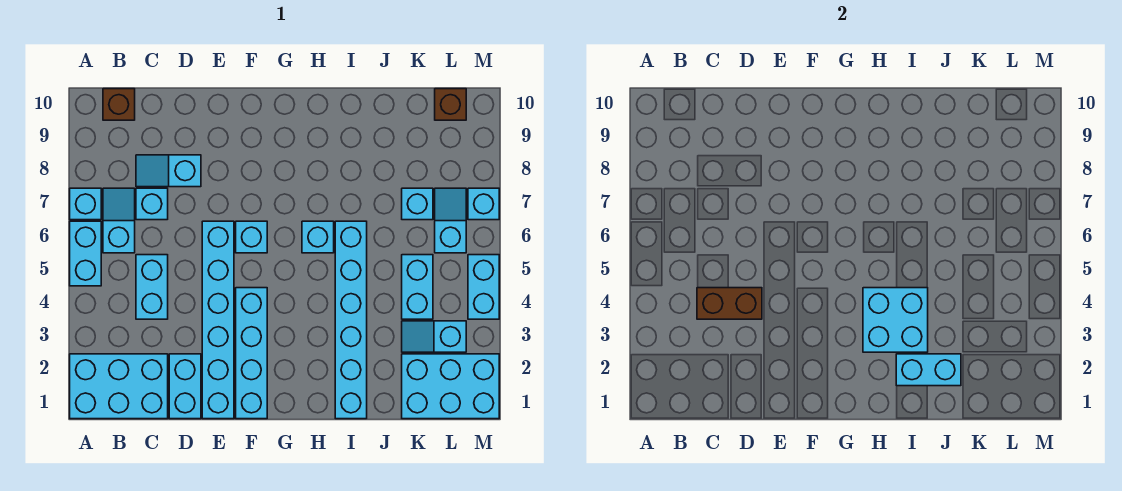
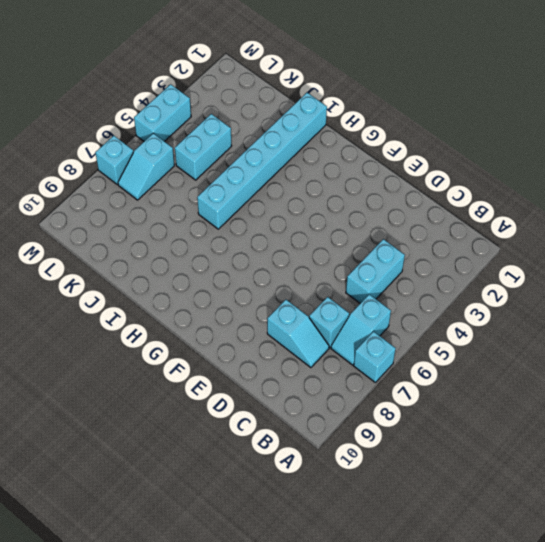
none -> cyan brick A1:C2 level 1
none -> cyan brick A5:A6 level 1
none -> brown brick B10 level 1

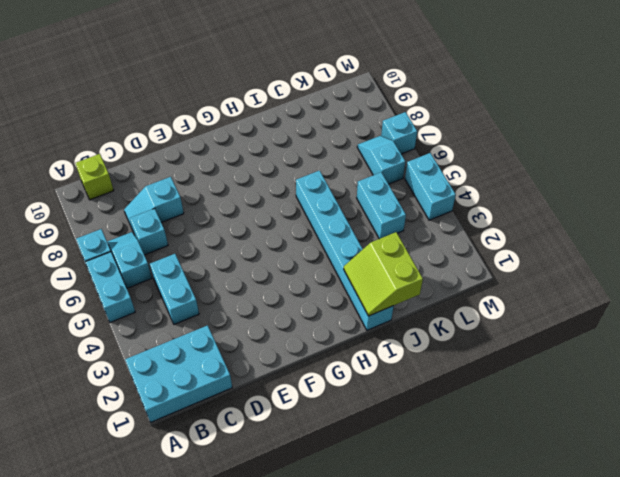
lime brick B10 level 1 -> brown brick B10 level 1
lime slope I1:J2 level 2 top J -> cyan brick I2:J2 level 2
none -> cyan brick D1:D2 level 1
none -> cyan brick E1:E6 level 1
none -> cyan brick F1:F4 level 1

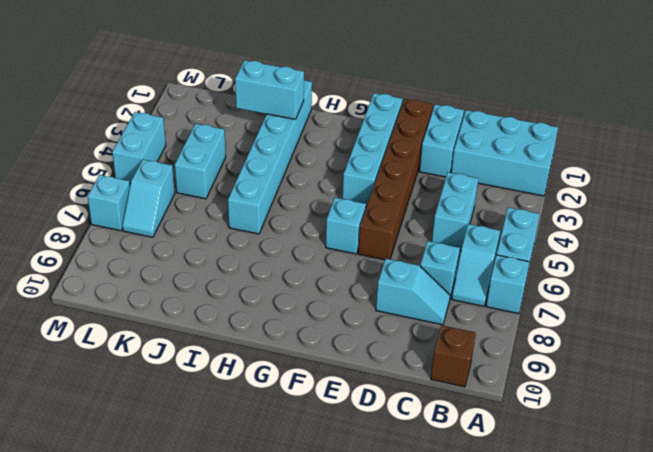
brown brick E1:E6 level 1 -> cyan brick E1:E6 level 1
none -> cyan brick H6 level 1
none -> cyan brick K1:M2 level 1
none -> cyan slope K3:L3 level 1 top L

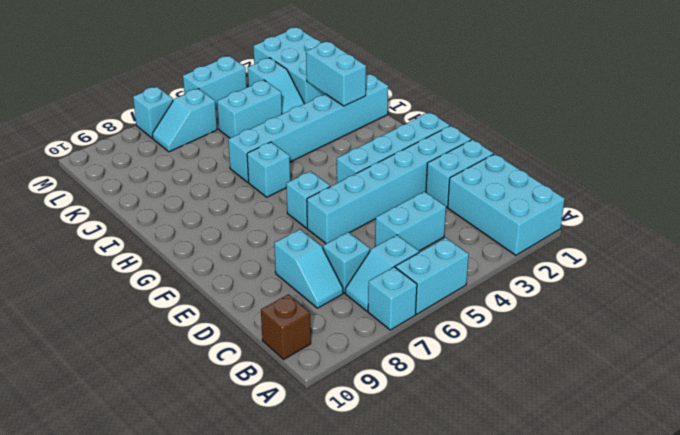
none -> cyan brick K7 level 1
none -> brown brick L10 level 1
none -> brown brick C4:D4 level 2

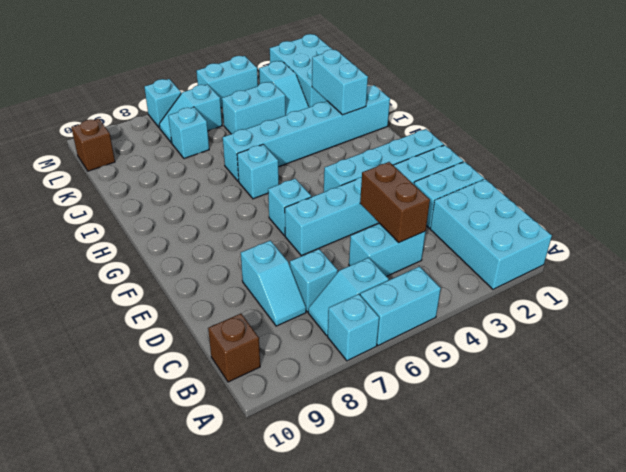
none -> cyan brick H3:I4 level 2

